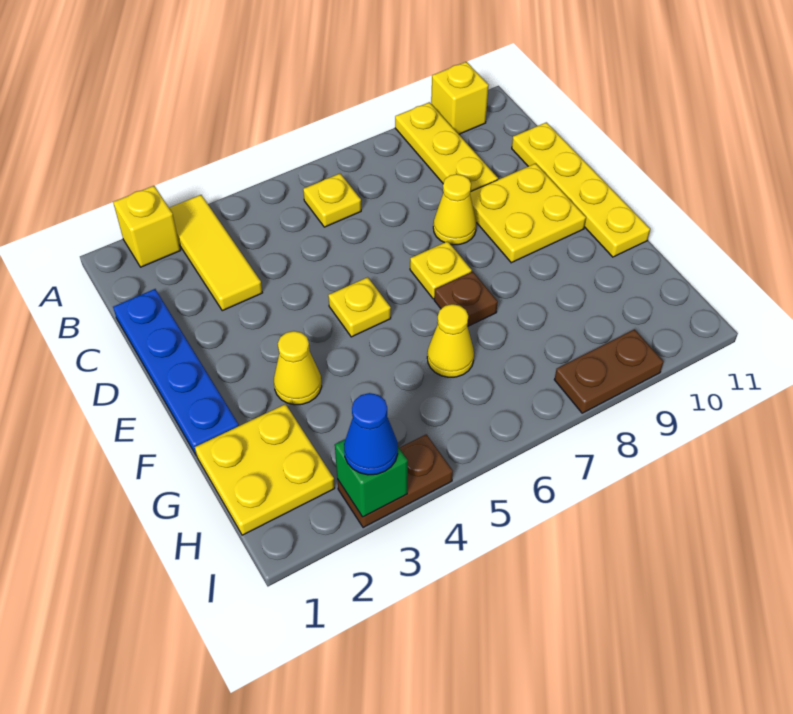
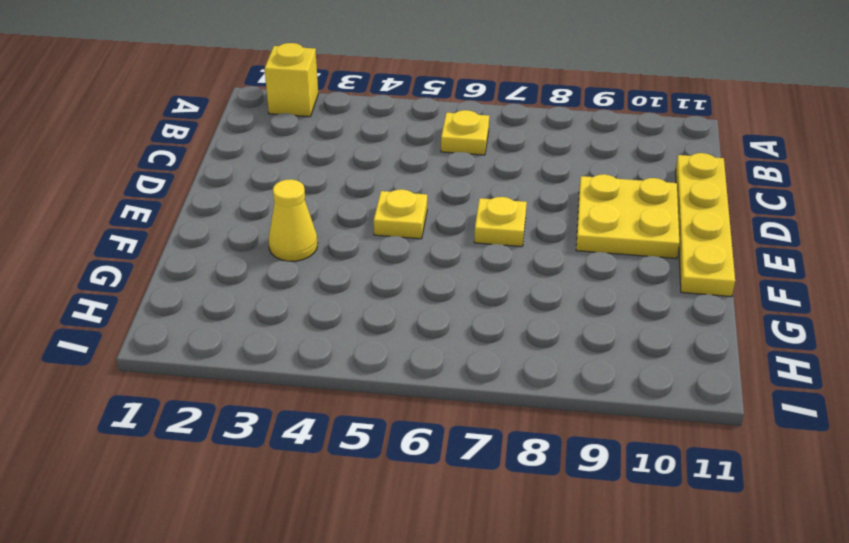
none -> yellow tile A3:C3 level 1
none -> yellow plate A9:C9 level 1
none -> yellow brick A10 level 1

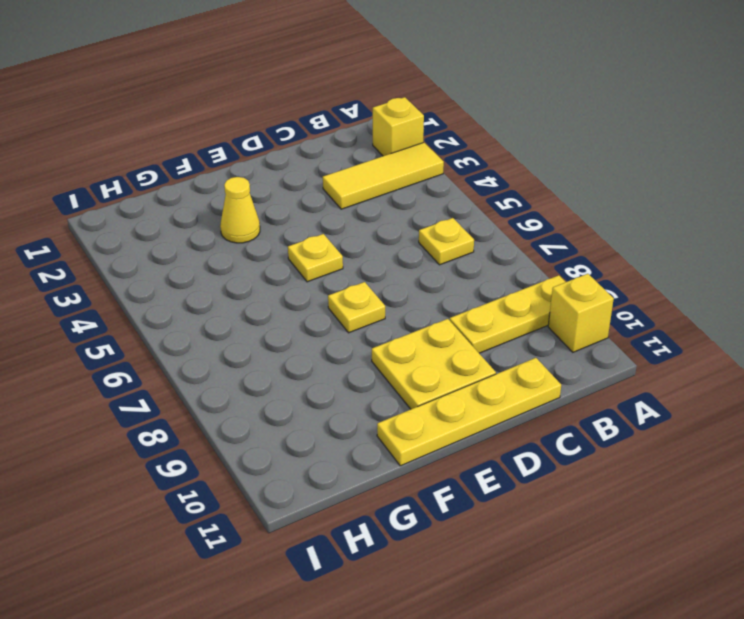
none -> blue plate C1:F1 level 1
none -> yellow cone D8 level 1
none -> brown plate F7 level 1

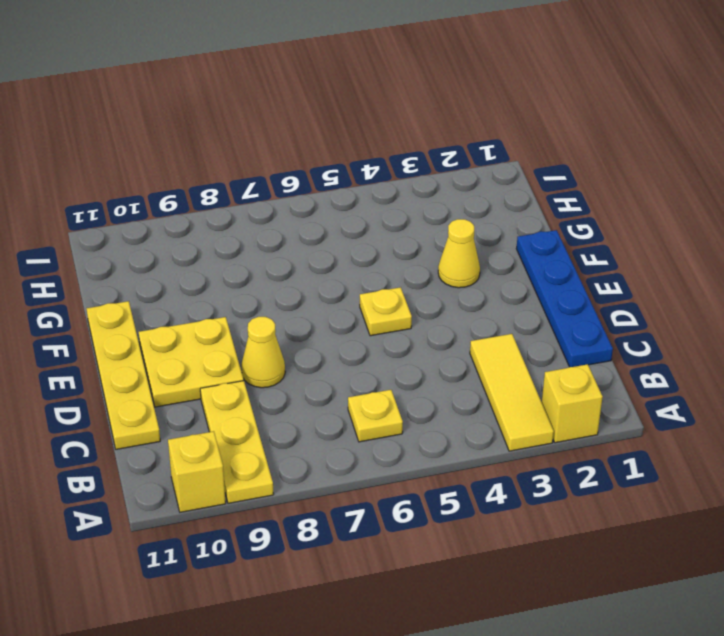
none -> yellow plate E7 level 1
none -> brown plate F7 level 1
none -> yellow plate G1:H2 level 1

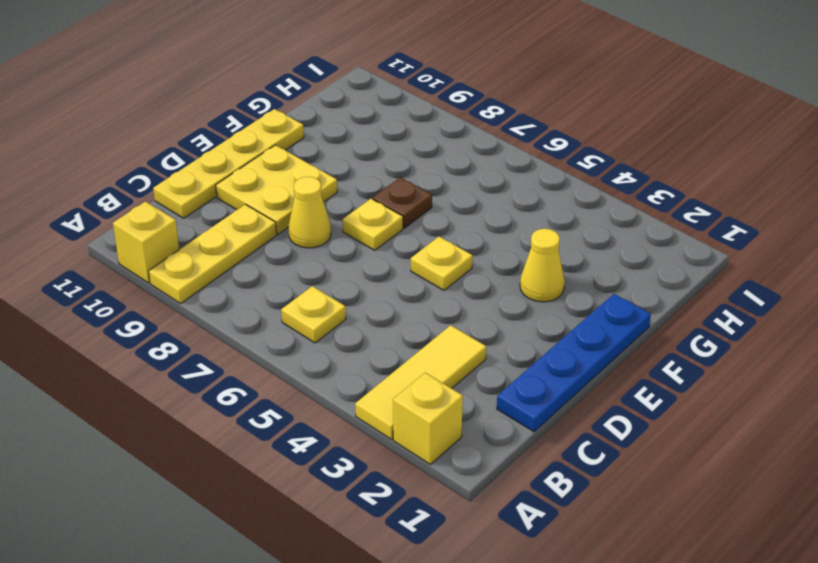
none -> yellow plate G1:H2 level 1
none -> yellow cone G6 level 1
none -> brown plate I3:I4 level 1

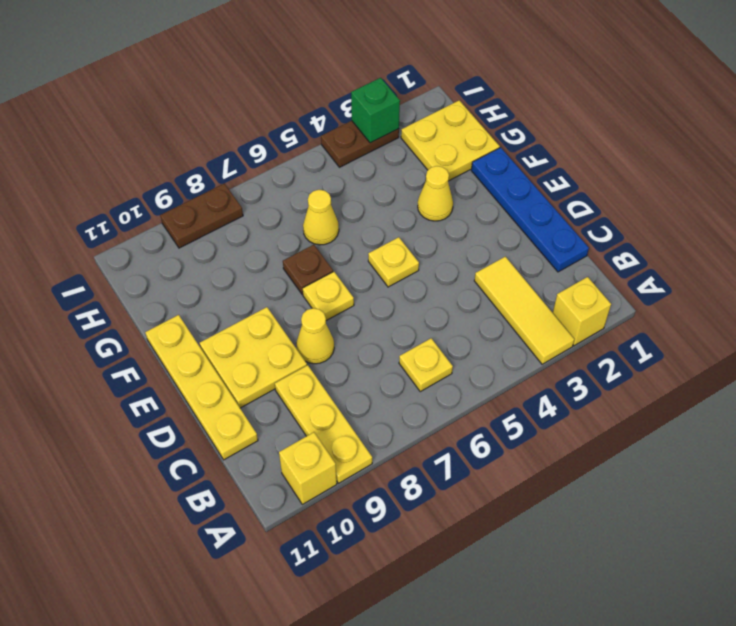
none -> blue cone I3 level 3

